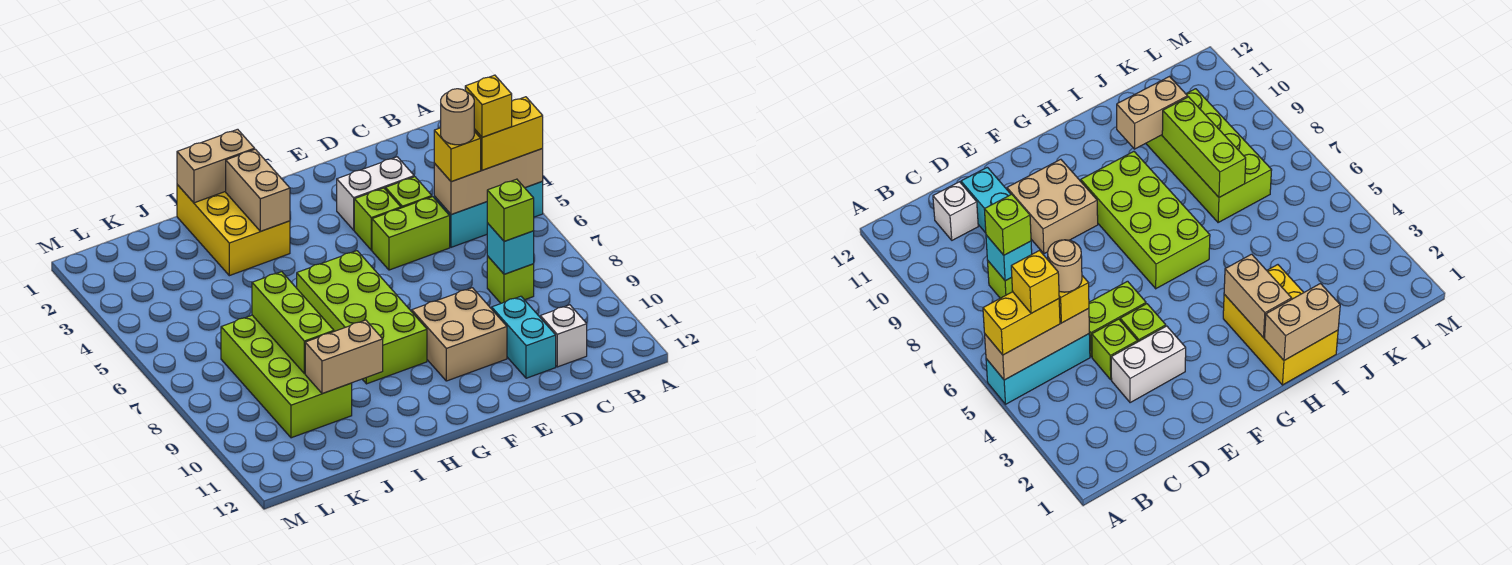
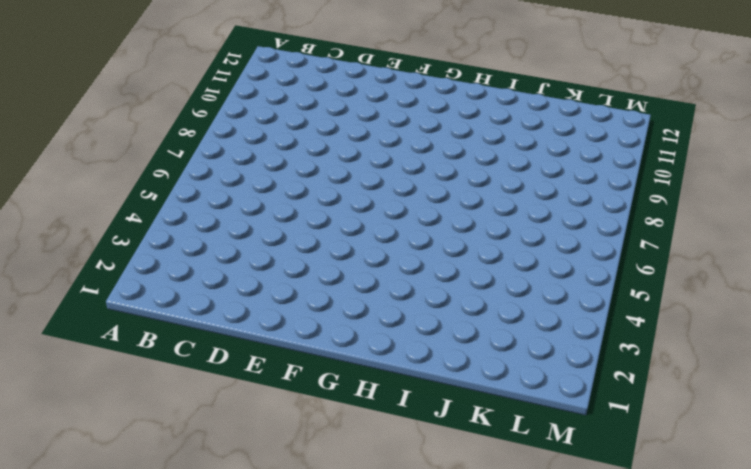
none -> cyan brick A5:C5 level 1
none -> lime brick C8 level 1
none -> white brick C11 level 1

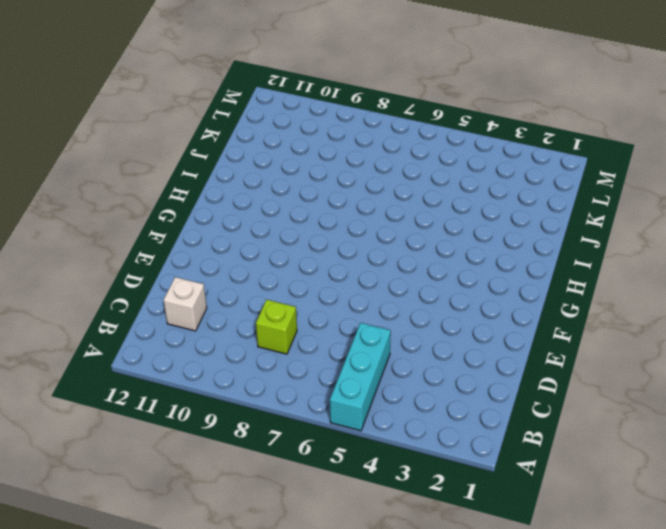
none -> white brick D3:E3 level 1
none -> lime brick D4 level 1
none -> lime brick D5:E5 level 1

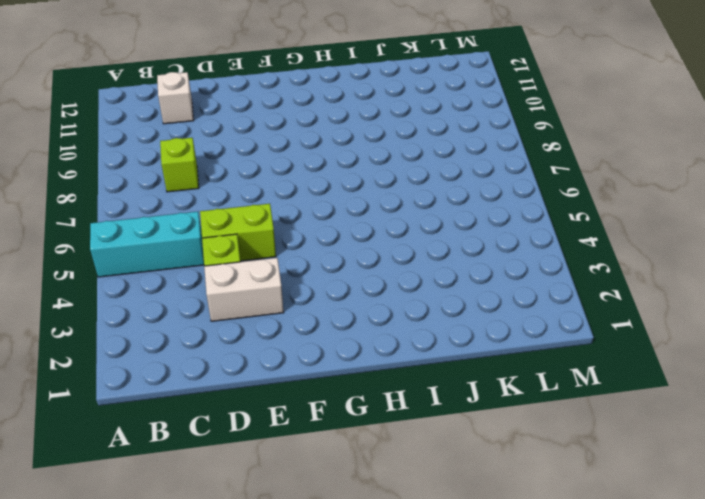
none -> cyan brick D10:D11 level 1
none -> lime brick E4 level 1
none -> tan brick E9:F10 level 1

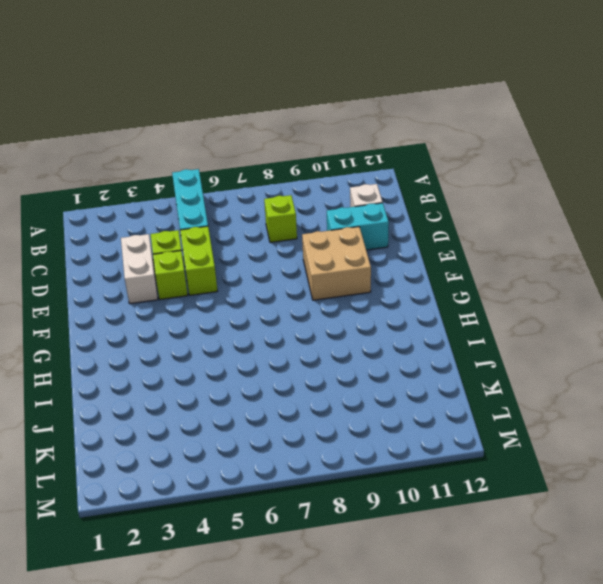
none -> lime brick G6:H9 level 1
none -> yellow brick H1:I3 level 1
none -> lime brick J7:K10 level 1

